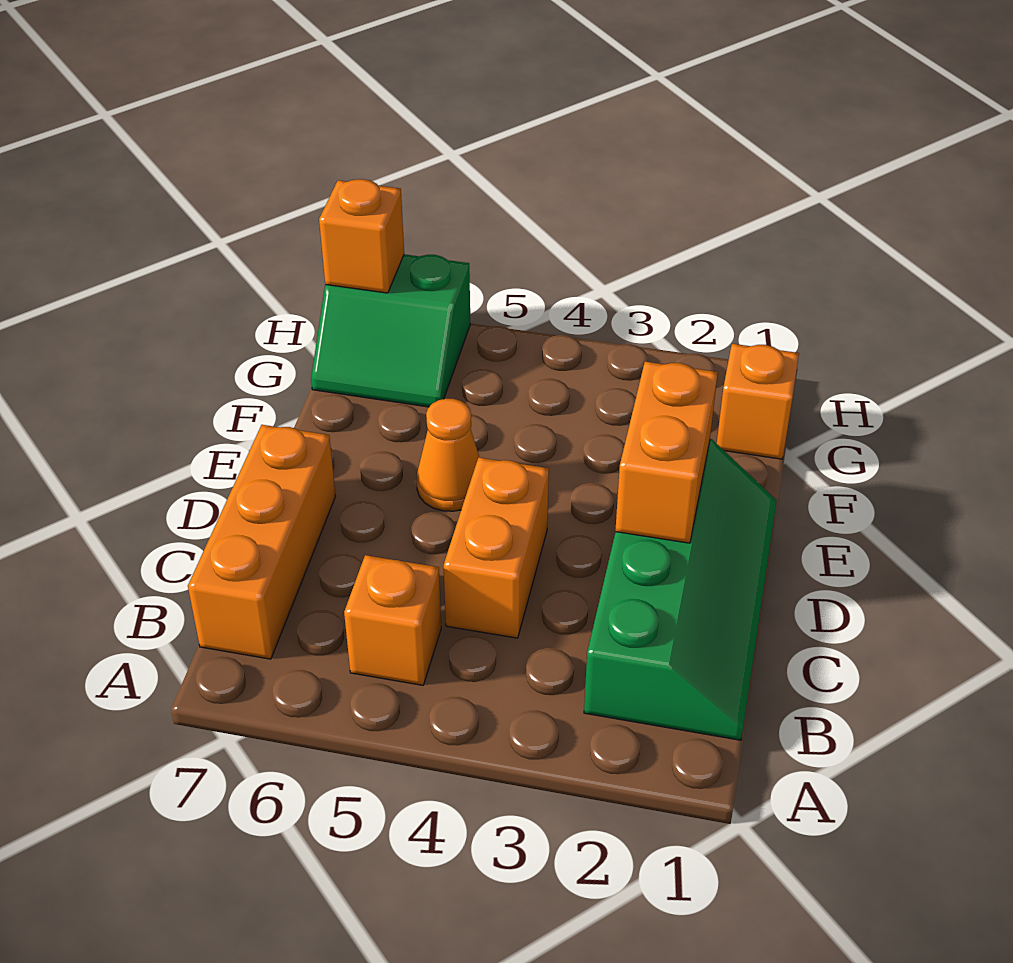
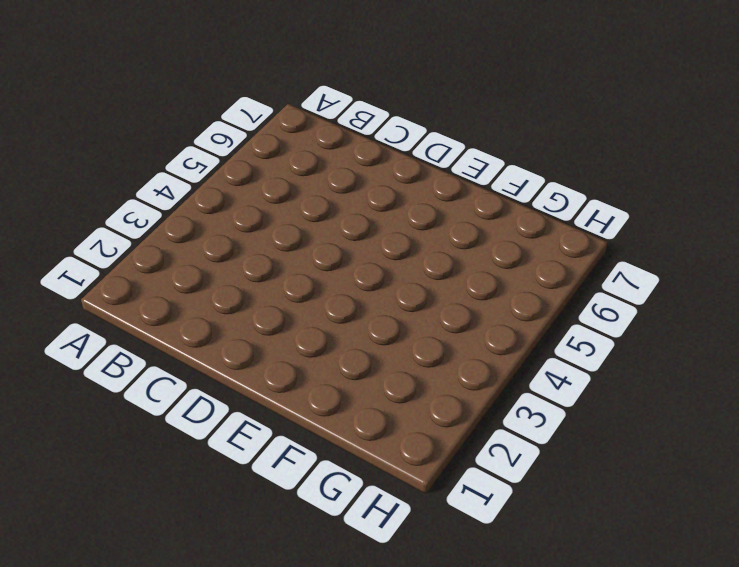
none -> green slope B1:E2 level 1 top 2
none -> orange brick B5 level 1

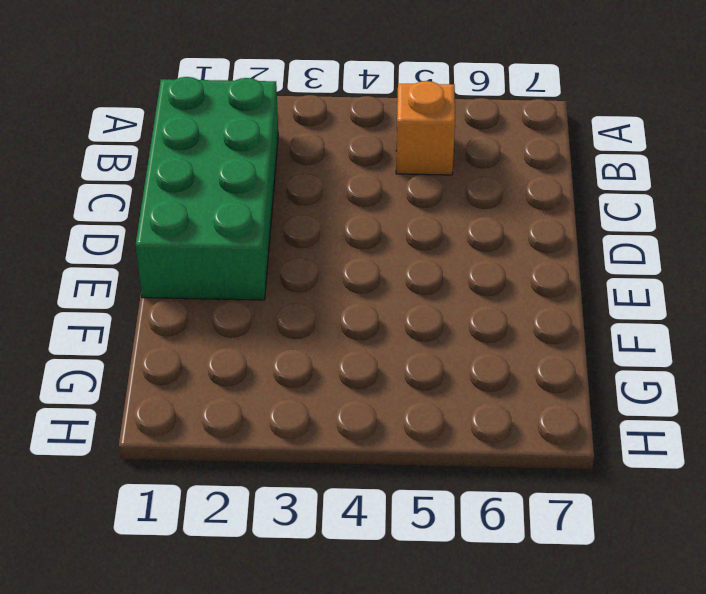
green brick B1:E2 level 1 -> green slope B1:E2 level 1 top 2
none -> orange brick B7:D7 level 1
none -> orange brick C4:D4 level 1

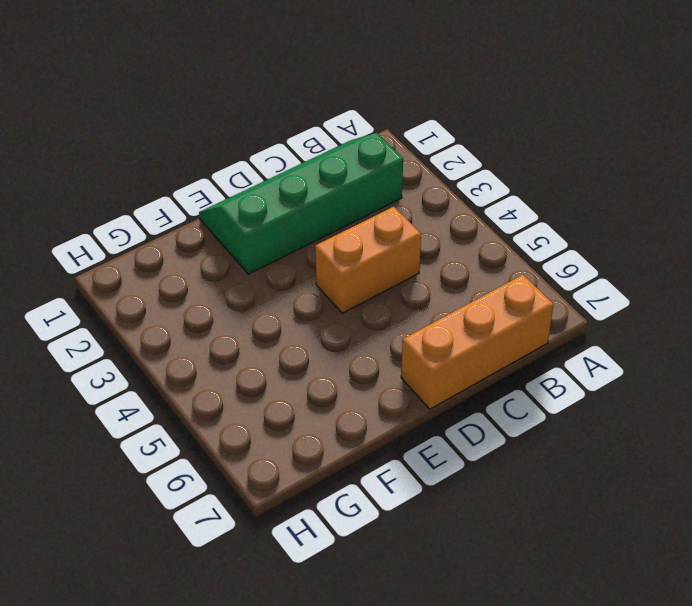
none -> orange brick B5 level 1
none -> orange cone E5 level 1

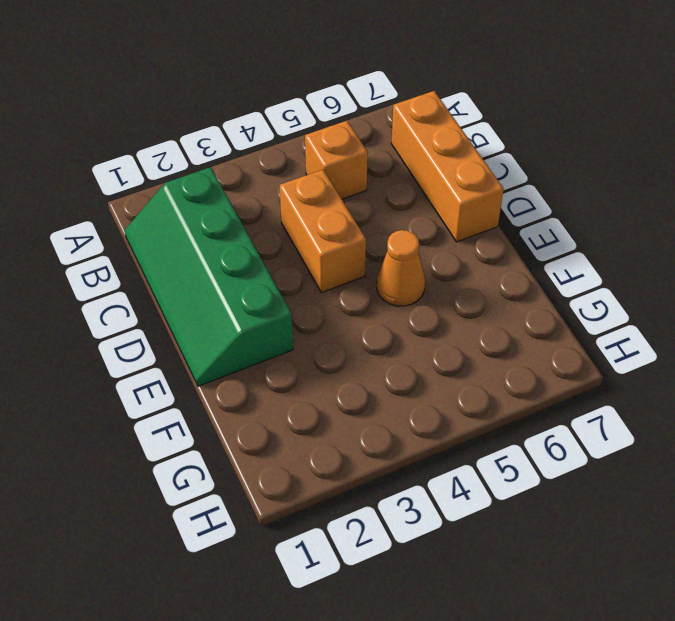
none -> orange brick G1 level 1
none -> green slope G6:H7 level 1 top H

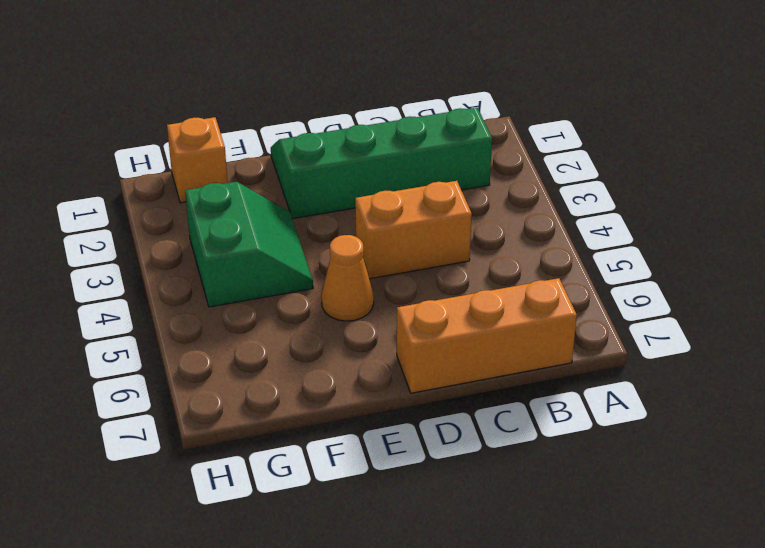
green slope F3:G4 level 1 top G -> green slope G6:H7 level 1 top H
none -> orange brick B5 level 1
none -> orange brick D2:E2 level 2

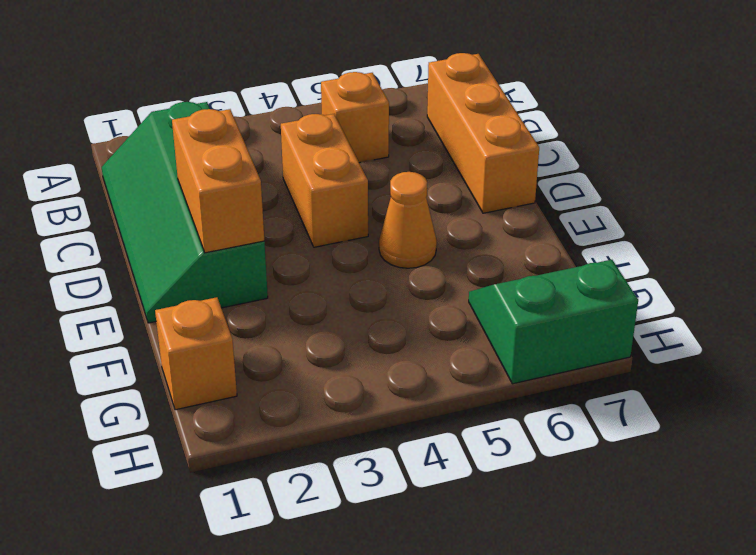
none -> orange brick H7 level 2

